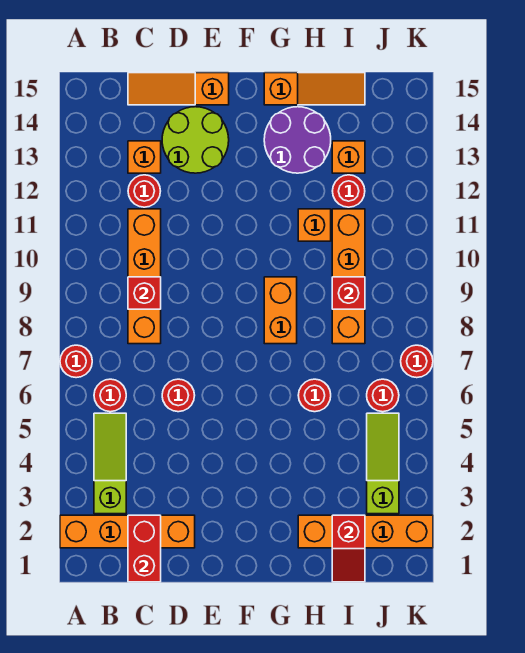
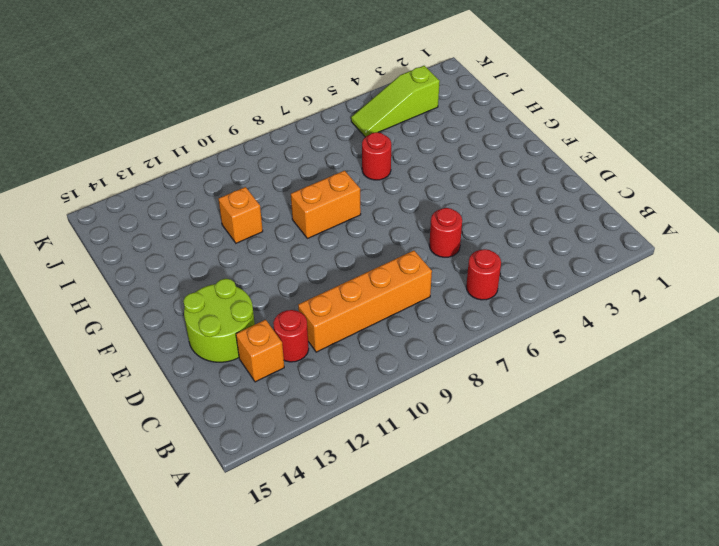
none -> orange brick A2:D2 level 1
none -> red round brick A7 level 1
none -> lime slope B3:B5 level 1 top 3

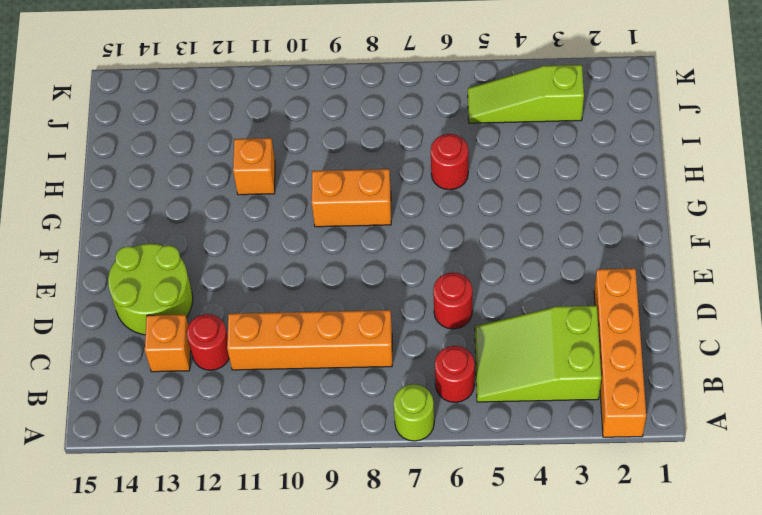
lime round brick A7 level 1 -> red round brick A7 level 1
lime slope B3:C5 level 1 top 3 -> lime slope B3:B5 level 1 top 3
none -> orange slope C15:E15 level 1 top E
none -> purple round brick G13:H14 level 1
none -> orange slope G15:I15 level 1 top G

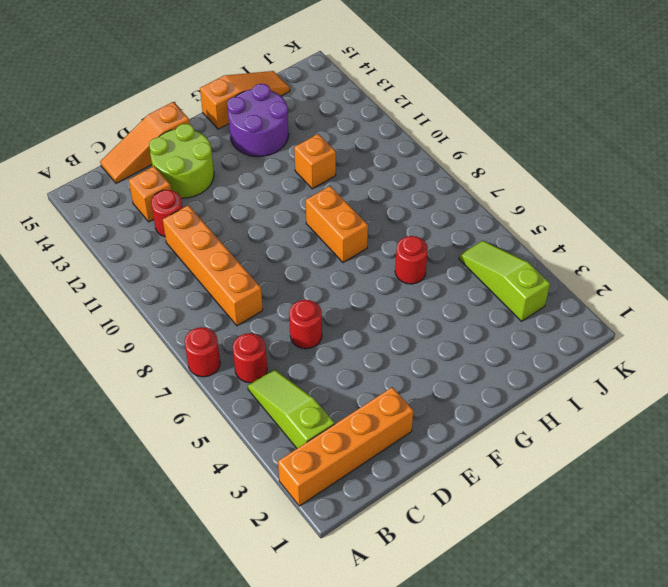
none -> orange brick H2:K2 level 1
none -> orange brick I8:I11 level 1
none -> red round brick I12 level 1

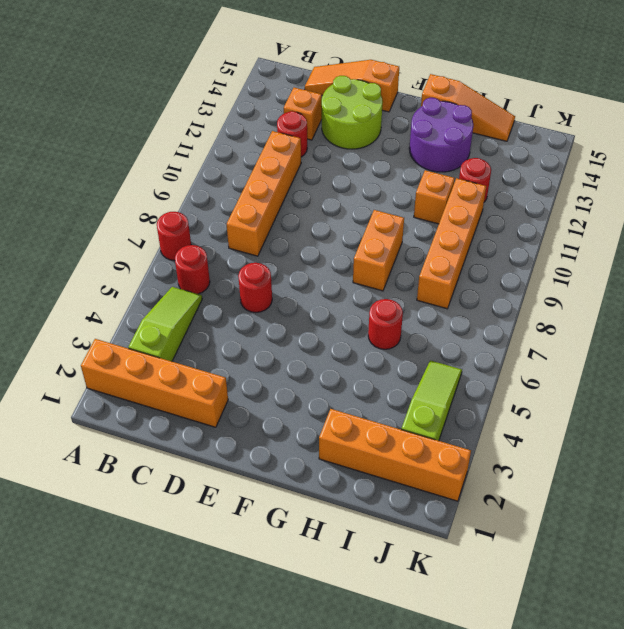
none -> orange brick I13 level 1
none -> red round brick J6 level 1
none -> red round brick K7 level 1

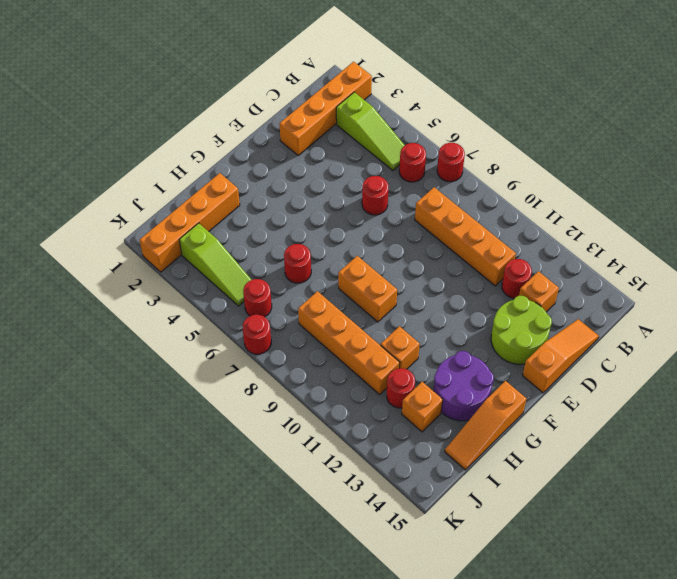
none -> red brick C1:C2 level 2
none -> red brick C9 level 2
none -> red slope I1:I2 level 2 top 2

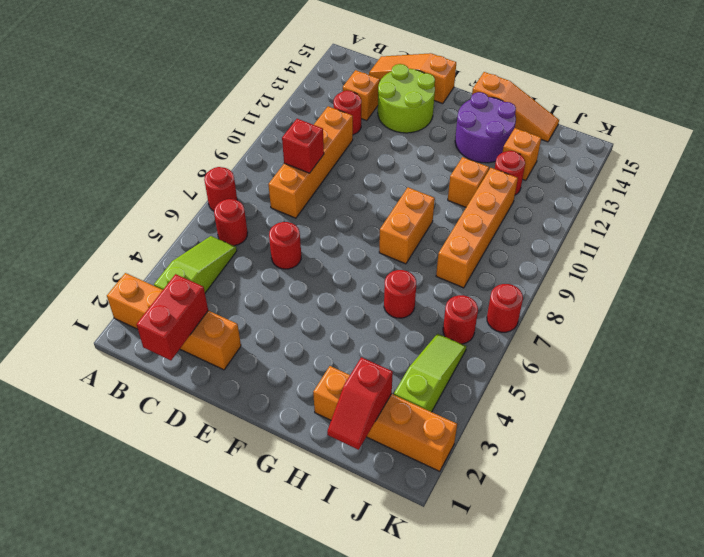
none -> red brick I9 level 2

